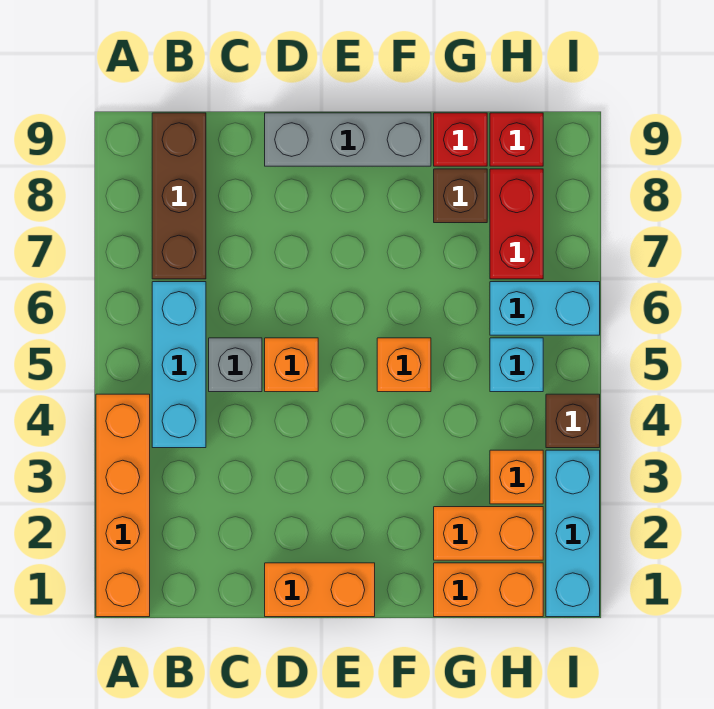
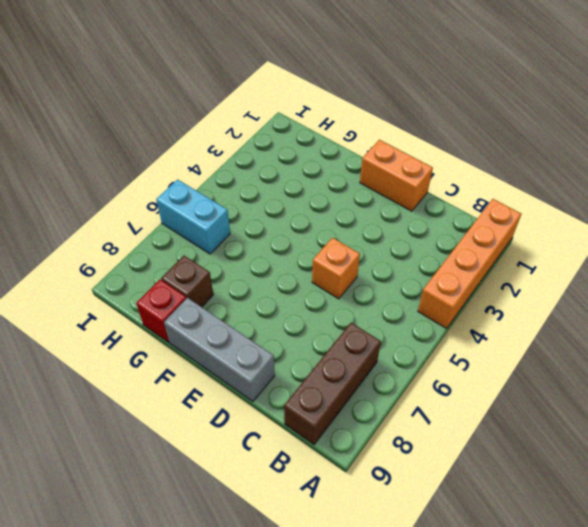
none -> cyan brick B4:B6 level 1
none -> grey brick C5 level 1
none -> orange brick F5 level 1

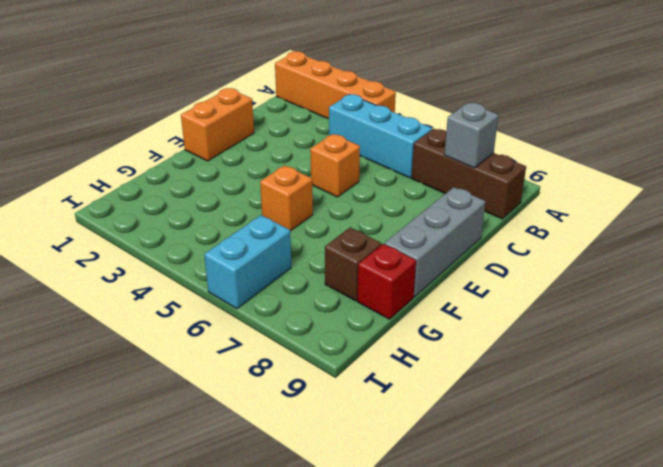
grey brick B8 level 2 -> grey brick C5 level 1
none -> orange brick G1:H1 level 1
none -> orange brick G2:H2 level 1
none -> orange brick H3 level 1

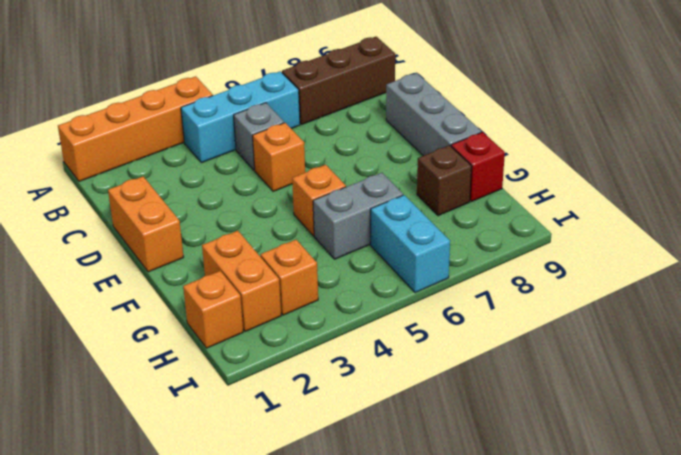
grey brick G5:G6 level 1 -> none
orange brick H1 level 1 -> orange brick G1:H1 level 1
none -> cyan brick H5 level 1
none -> red brick H7:H8 level 1
none -> red brick H9 level 1

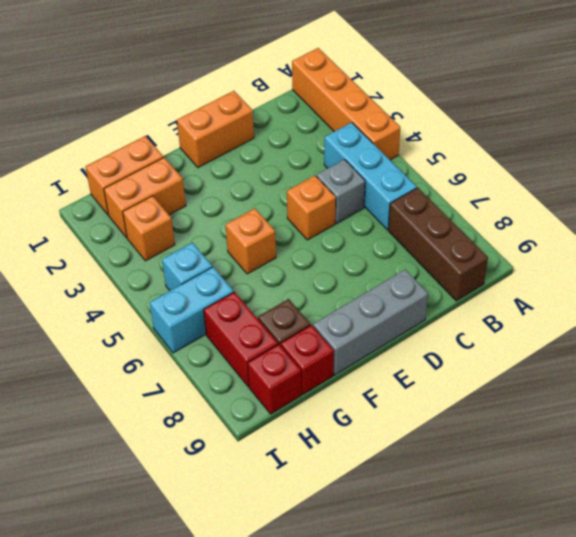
none -> cyan brick I1:I3 level 1
none -> brown brick I4 level 1

